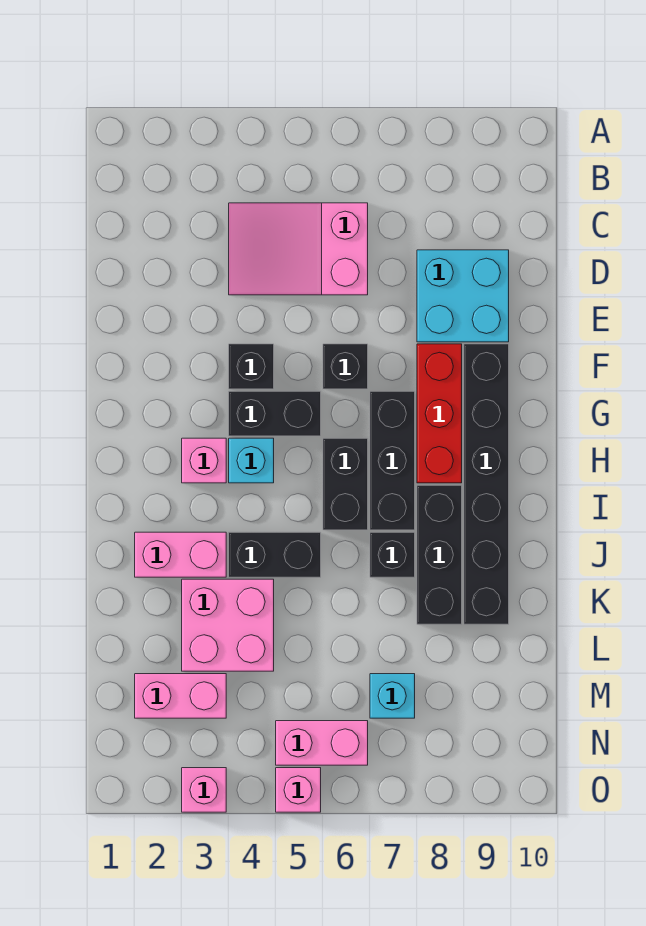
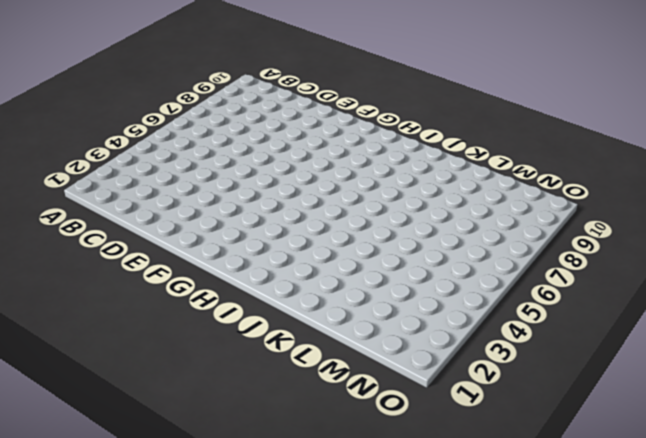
none -> pink slope C4:D6 level 1 top 6
none -> cyan brick D8:E9 level 1
none -> black brick F4 level 1

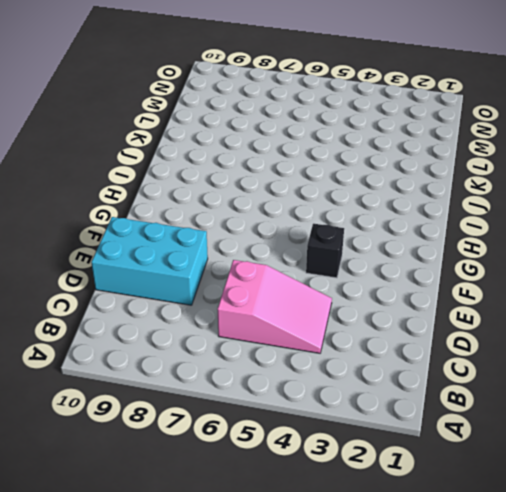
cyan brick D8:E10 level 1 -> cyan brick D8:E9 level 1
none -> black brick F6 level 1
none -> red brick F8:H8 level 1
none -> black brick F9:K9 level 1

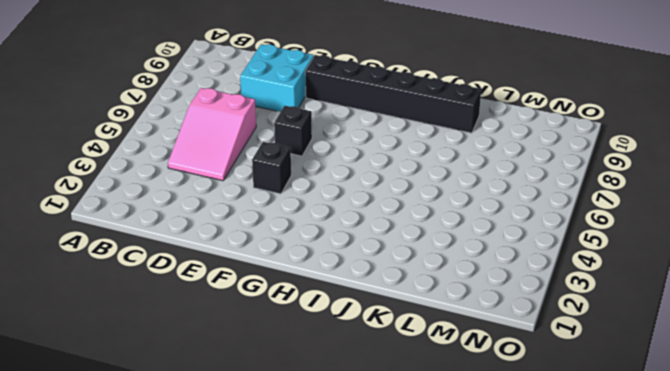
none -> red brick F8:H8 level 1
none -> black brick G4:G5 level 1
none -> black brick G7:I7 level 1

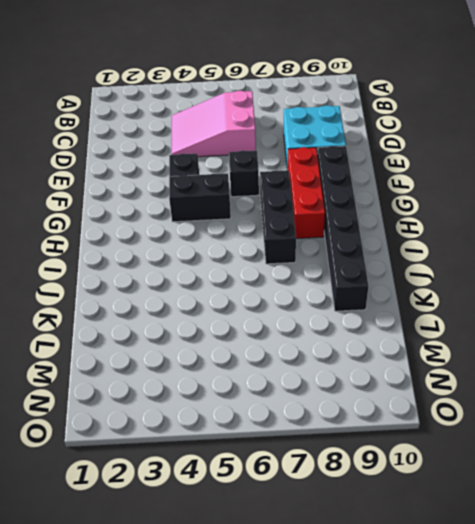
none -> pink brick H3 level 1
none -> cyan brick H4 level 1
none -> black brick H6:I6 level 1

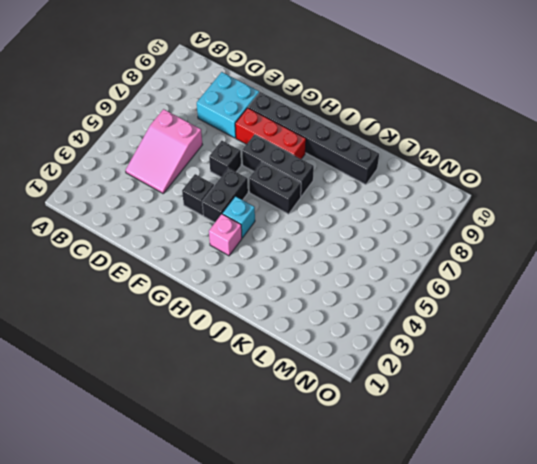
none -> black brick I8:K8 level 1
none -> pink brick J2:J3 level 1
none -> black brick J4:J5 level 1

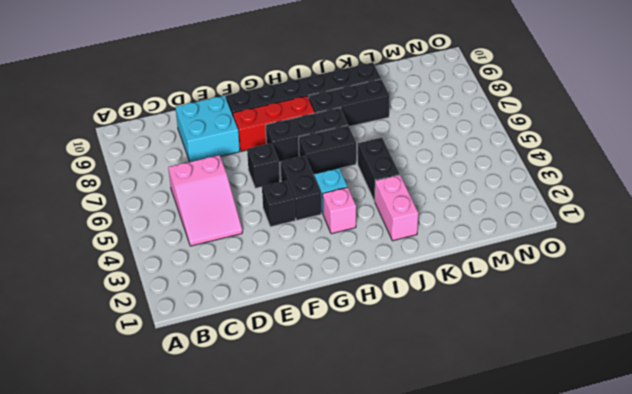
none -> black brick J7 level 1
none -> pink brick K3:L4 level 1
none -> pink brick M2:M3 level 1

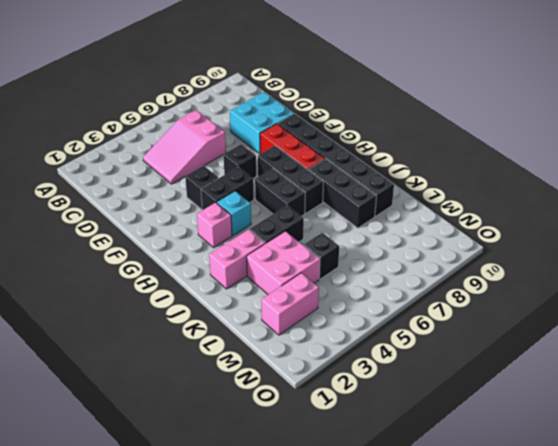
black brick L5 level 1 -> black brick J7 level 1
none -> cyan brick M7 level 1
none -> pink brick N5:N6 level 1
none -> pink brick O3 level 1

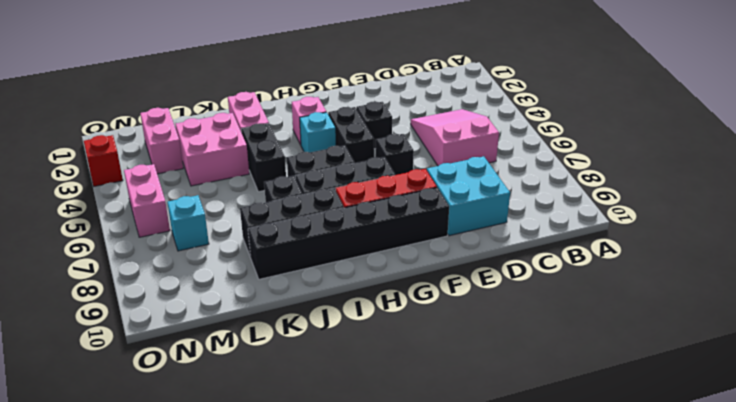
red brick O3 level 1 -> pink brick O3 level 1
none -> pink brick O5 level 1

